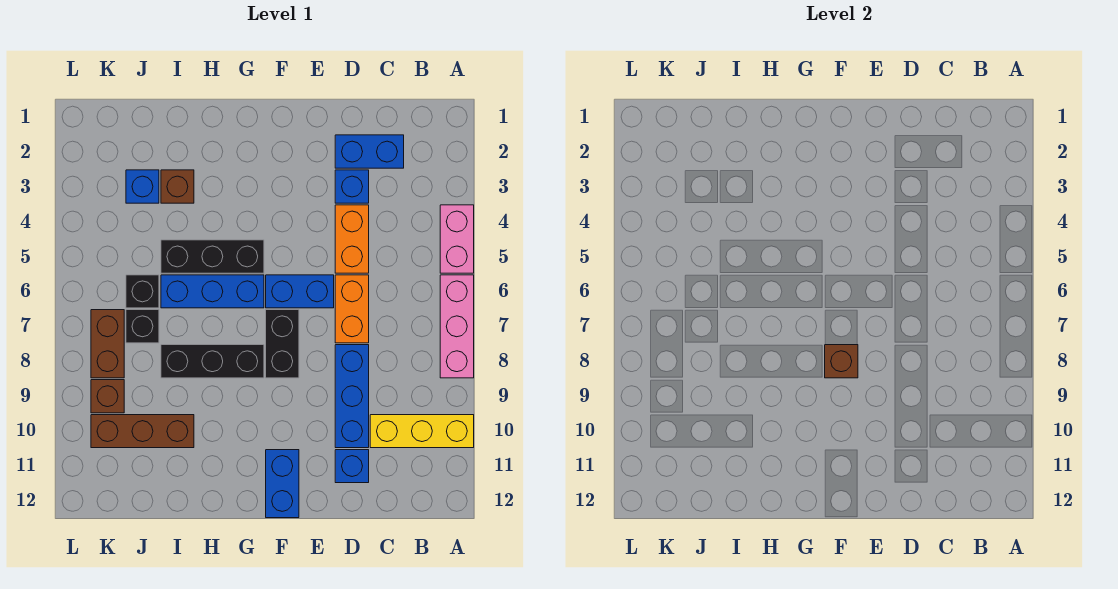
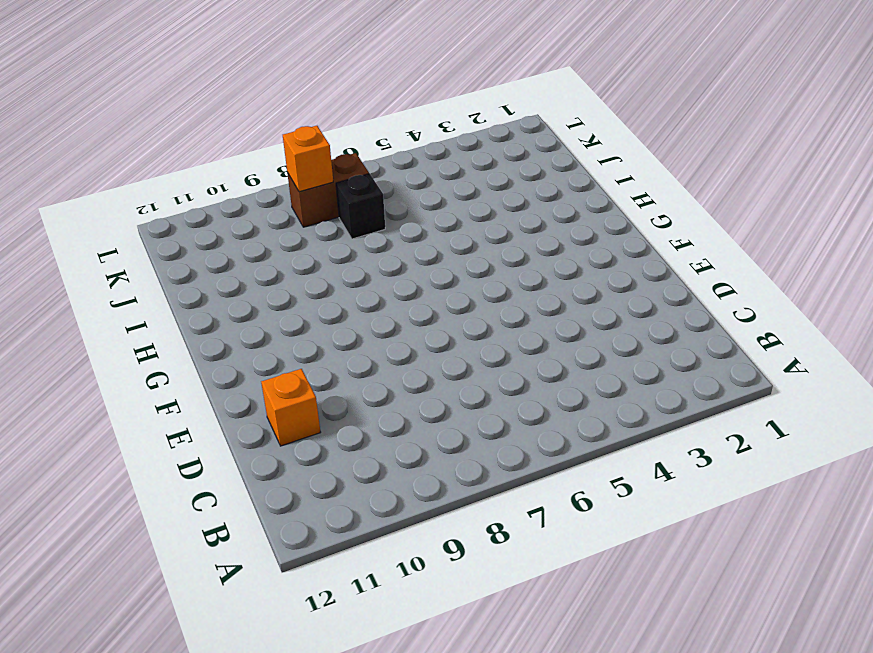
orange brick D11 level 1 -> blue brick D11 level 1
orange brick K8 level 2 -> none
none -> pink brick A4:A5 level 1
none -> pink brick A6:A8 level 1
none -> yellow brick A10:C10 level 1

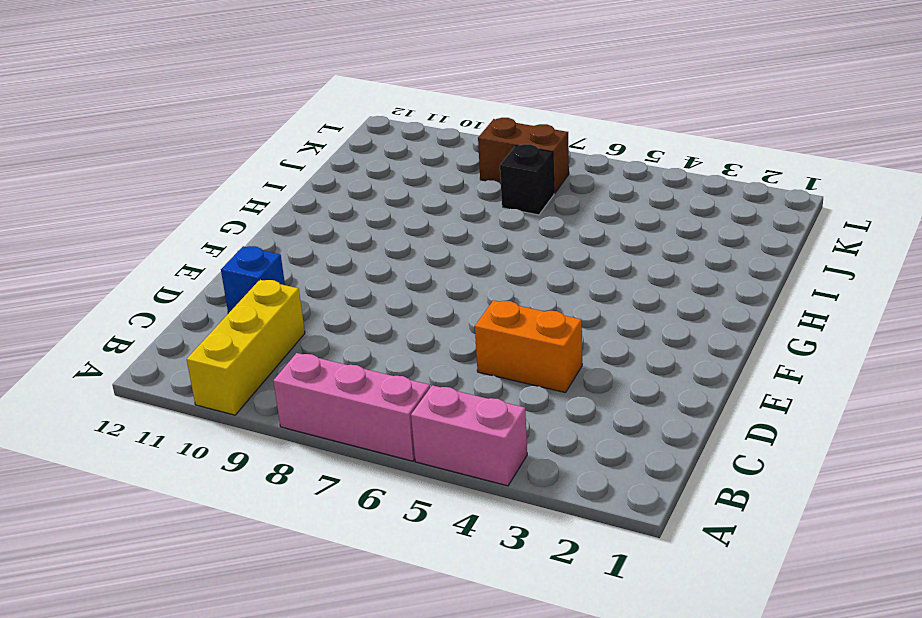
none -> blue brick C2:D2 level 1
none -> blue brick D3 level 1
none -> orange brick D6:D7 level 1

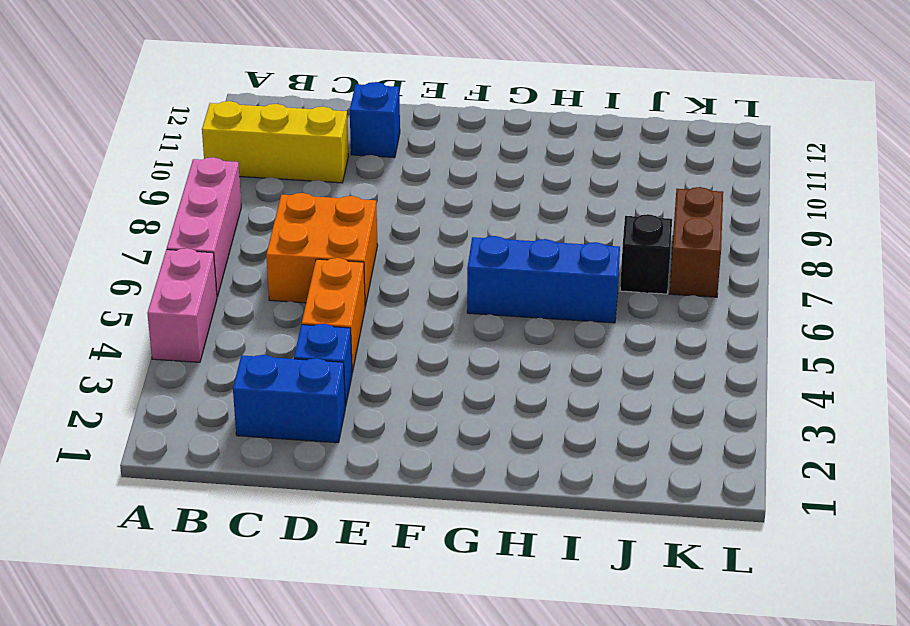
orange brick C6:D7 level 1 -> orange brick D6:D7 level 1
none -> blue brick D8:D10 level 1
none -> blue brick E6:F6 level 1
none -> black brick F7:F8 level 1

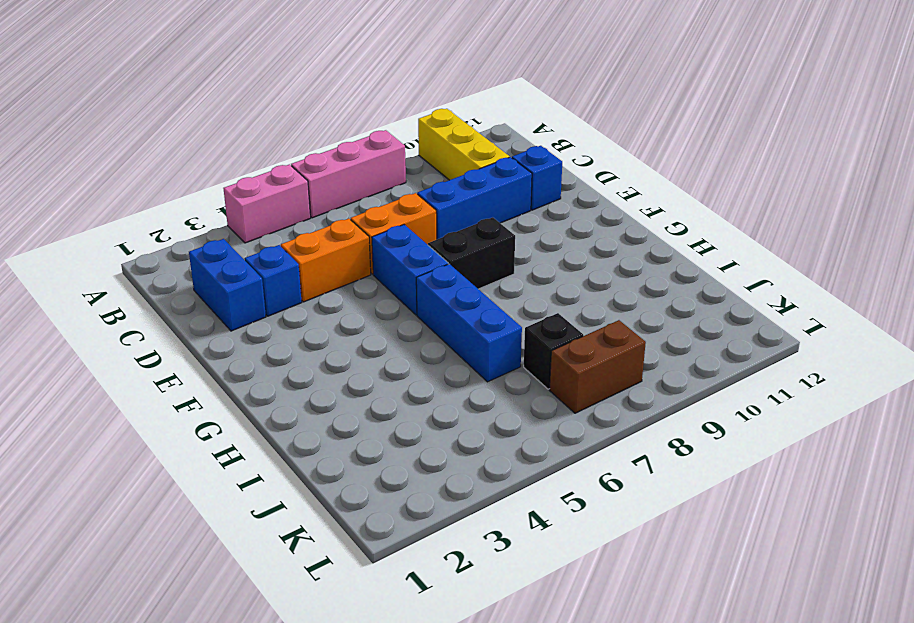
none -> blue brick F11:F12 level 1
none -> black brick G5:I5 level 1
none -> black brick G8:I8 level 1

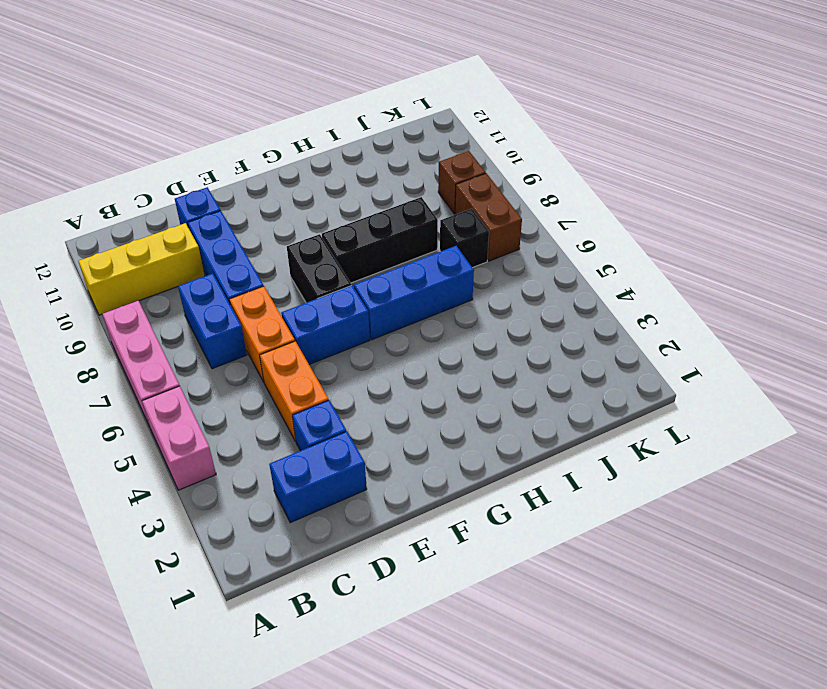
blue brick C7:C8 level 1 -> blue brick F11:F12 level 1
none -> black brick G5:I5 level 1
none -> brown brick I3 level 1
none -> brown brick I10:K10 level 1

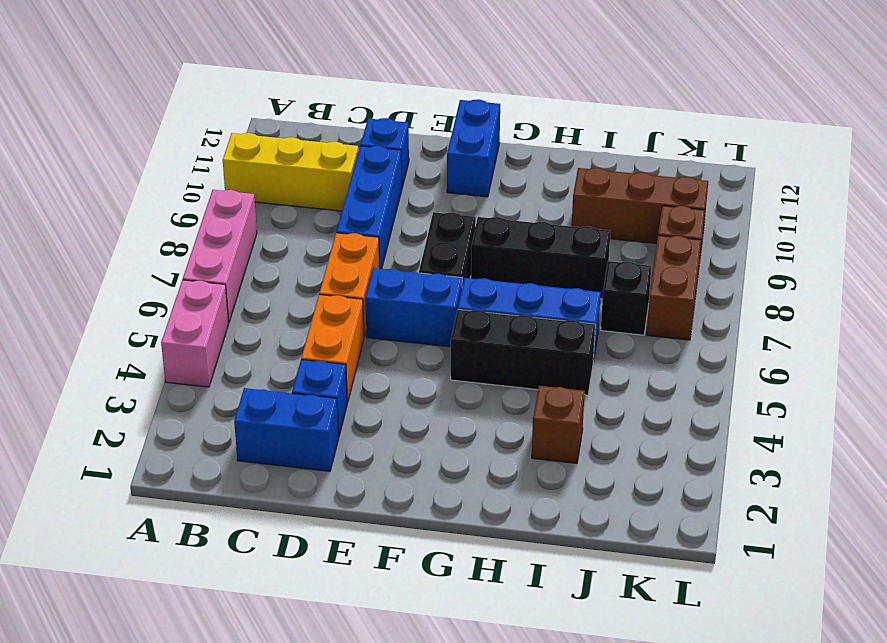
none -> blue brick J3 level 1
none -> black brick J6 level 1
none -> brown brick F8 level 2

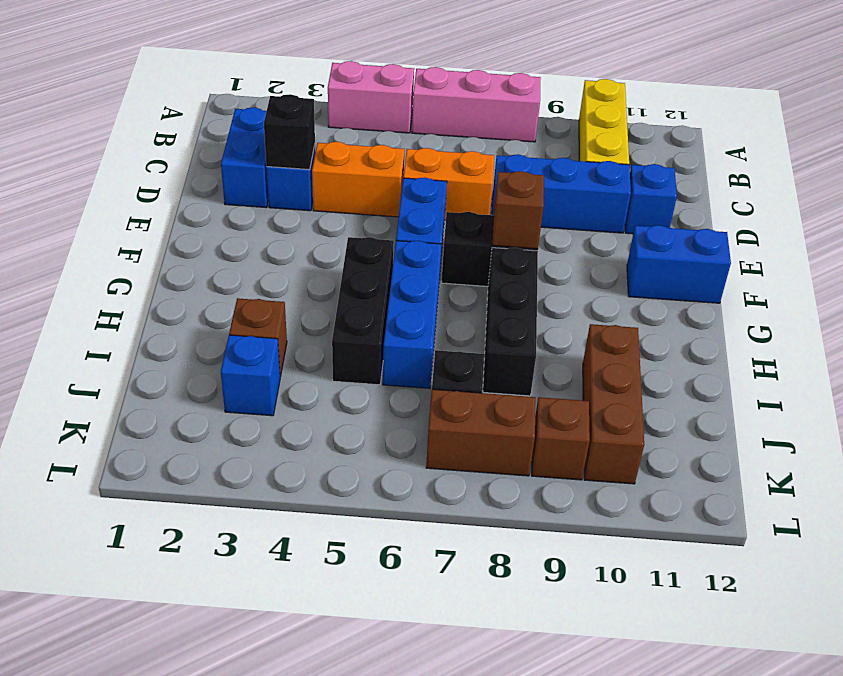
black brick D3 level 2 -> black brick J6 level 1

